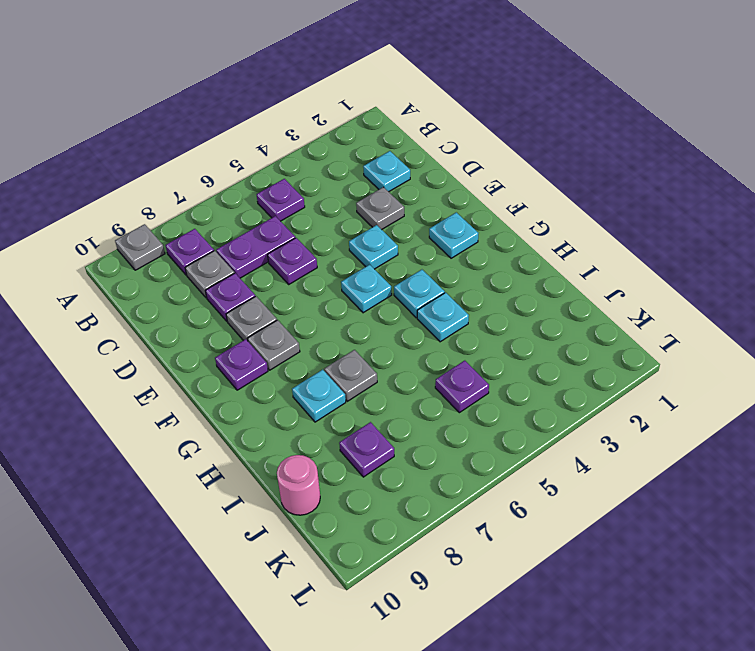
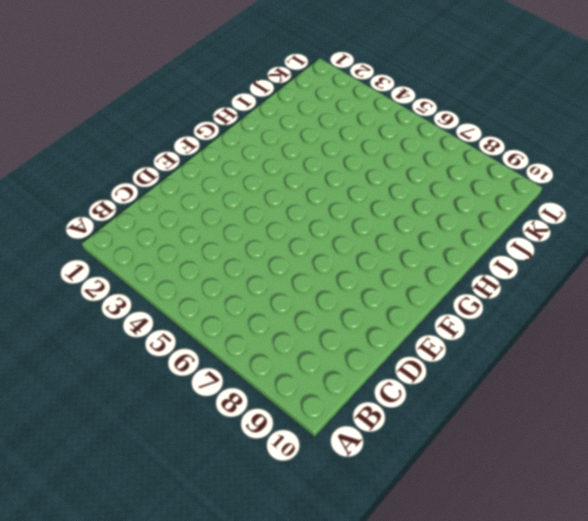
none -> grey plate A9 level 1
none -> purple plate B5 level 1
none -> purple plate B8 level 1

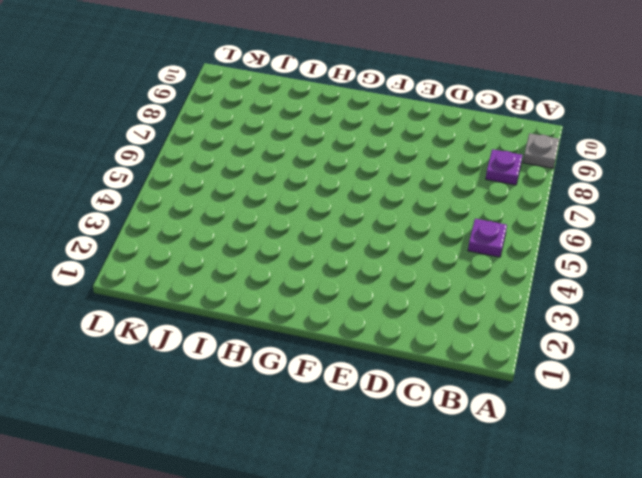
none -> cyan plate C2 level 1
none -> purple plate C6:C7 level 1
none -> grey plate C8 level 1

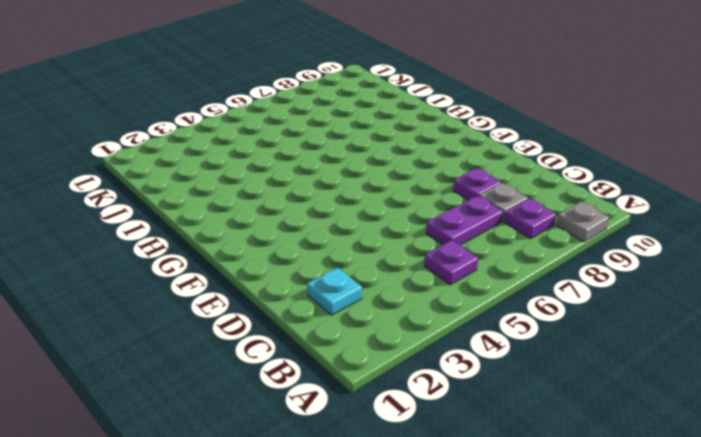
none -> grey plate D3 level 1
none -> purple plate D6 level 1
none -> cyan plate E4 level 1

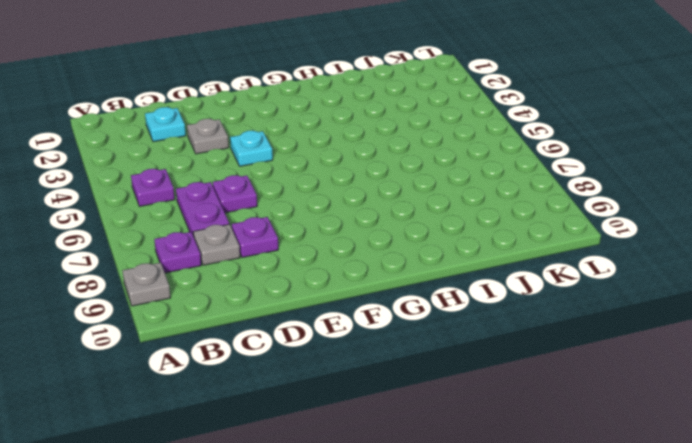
none -> grey plate E8 level 1
none -> cyan plate F2 level 1
none -> cyan plate F5 level 1

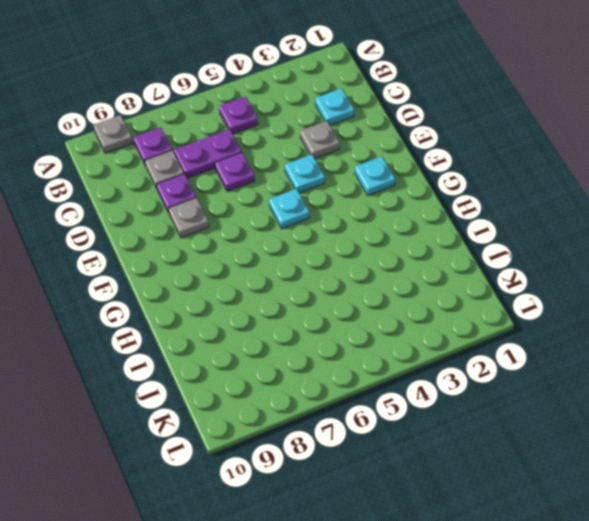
none -> grey plate F8 level 1
none -> purple plate F9 level 1
none -> cyan plate G4 level 1

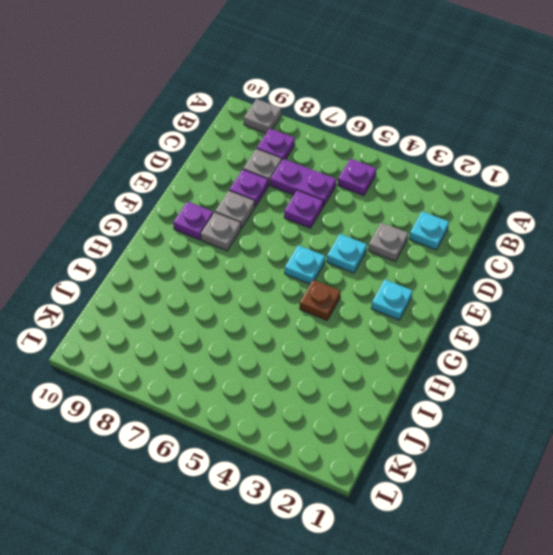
brown plate G4 level 1 -> cyan plate G4 level 1
none -> cyan plate H4 level 1
none -> grey plate H7 level 1
none -> cyan plate H8 level 1

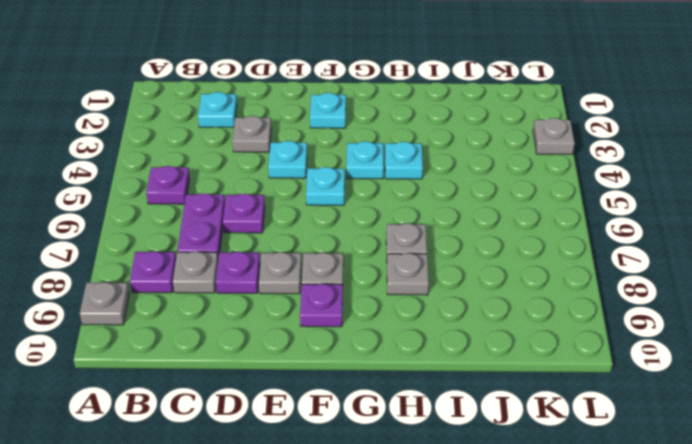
grey plate H8 level 1 -> cyan plate H8 level 1
grey plate L3 level 1 -> none
none -> purple plate J5 level 1
none -> purple plate J8 level 1
none -> pink round brick J10 level 1

